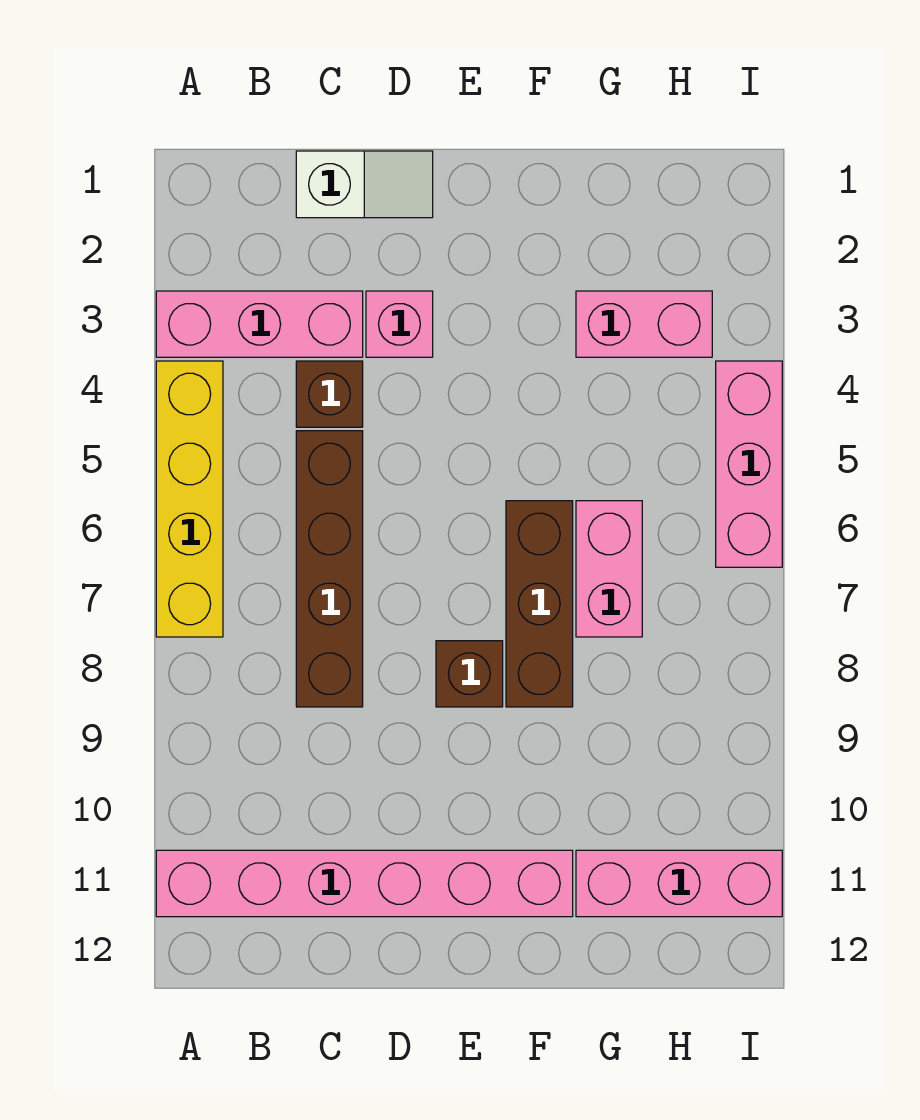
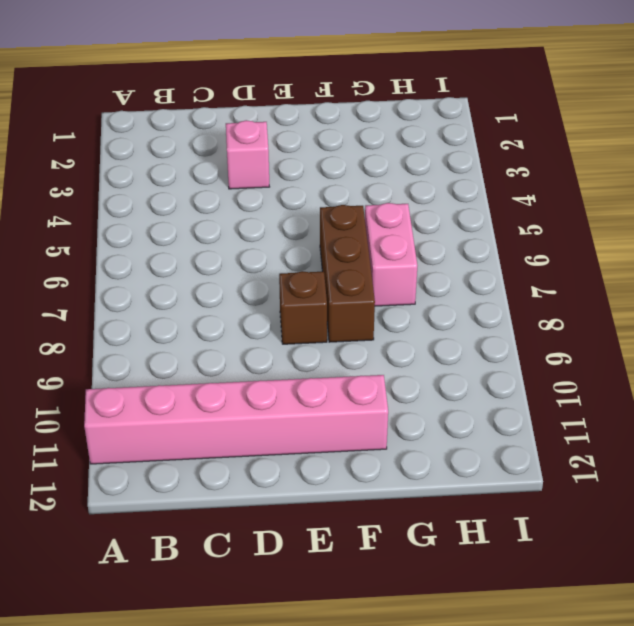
none -> pink brick A3:C3 level 1
none -> yellow brick A4:A7 level 1
none -> white slope C1:D1 level 1 top C

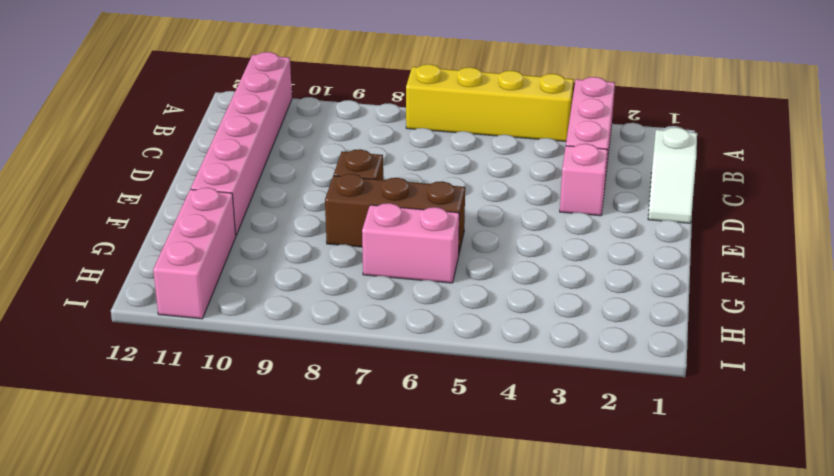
none -> brown brick C4 level 1
none -> brown brick C5:C8 level 1
none -> pink brick G3:H3 level 1

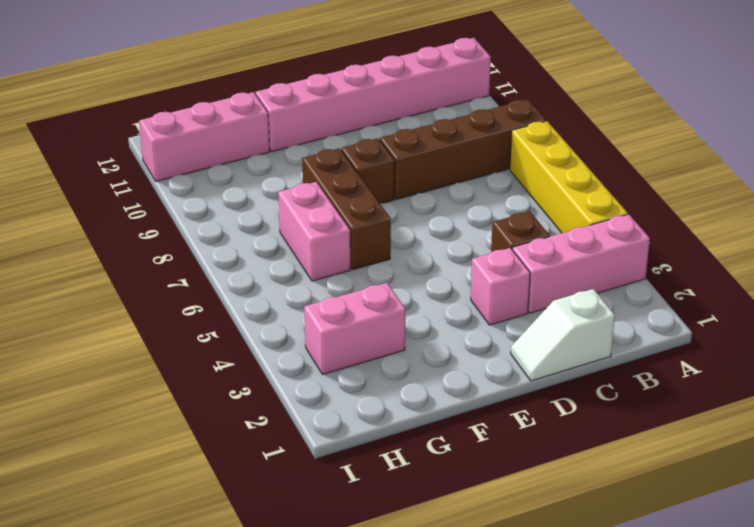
brown brick A8:D8 level 1 -> brown brick C5:C8 level 1
none -> pink brick I4:I6 level 1

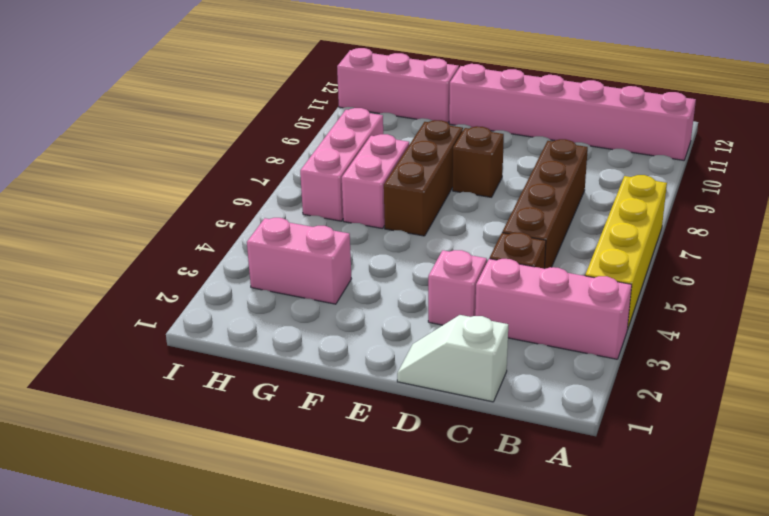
pink brick H6:H8 level 1 -> pink brick I4:I6 level 1

